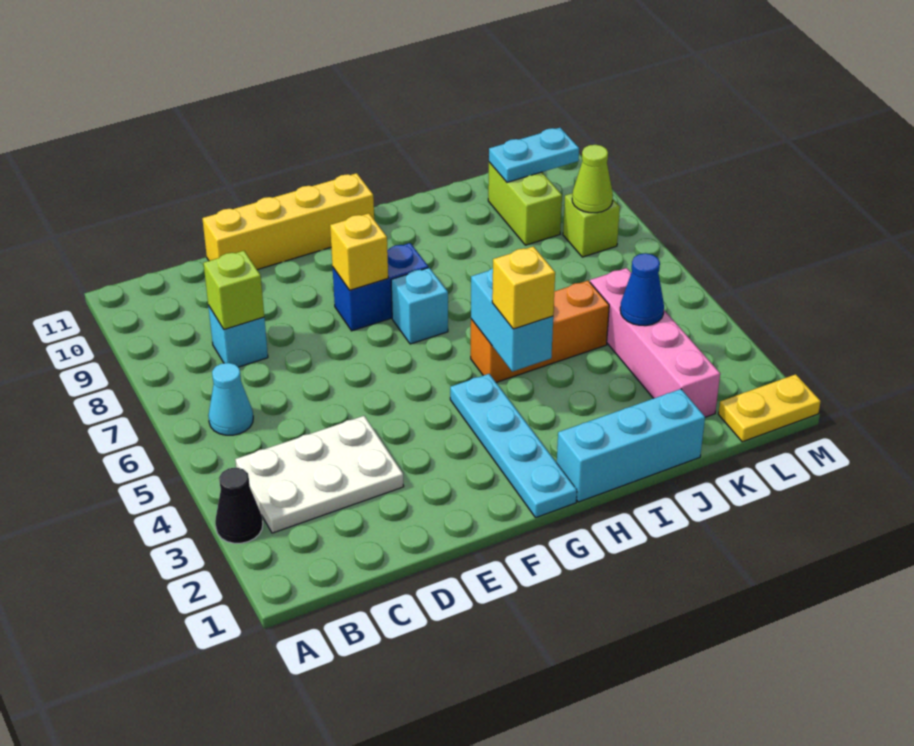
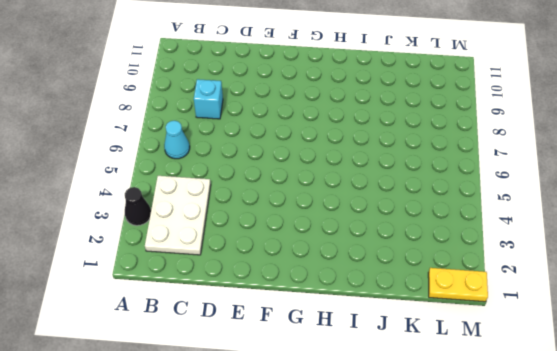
white plate B2:C4 level 1 -> white plate B3:D4 level 1
none -> yellow brick D11:G11 level 1
none -> blue brick F8:G8 level 1
none -> cyan plate G1:G4 level 1

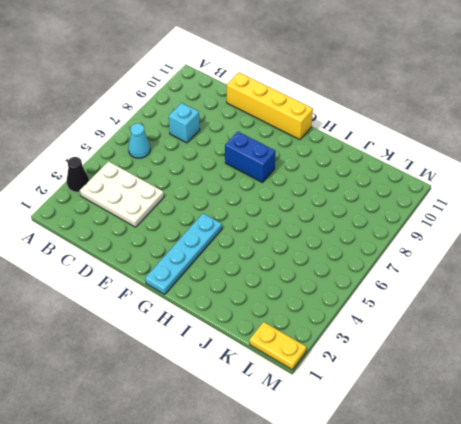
none -> cyan brick G7 level 1
none -> cyan brick H1:J1 level 1
none -> orange brick H5:J5 level 1

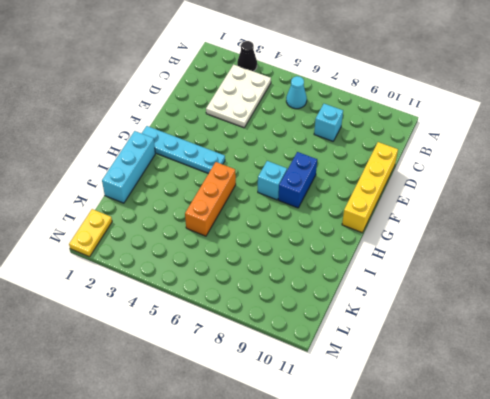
none -> pink brick K2:K5 level 1
none -> lime brick K9:K10 level 1
none -> lime brick L8 level 1

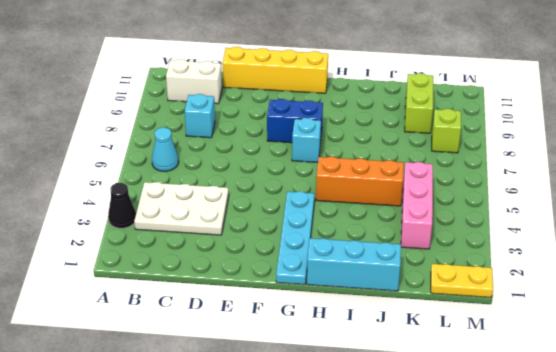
white brick B10:C10 level 1 -> none
pink brick K3:K5 level 1 -> pink brick K2:K5 level 1
none -> lime brick C8 level 2
none -> yellow brick F8 level 2
none -> cyan brick H4:H5 level 2

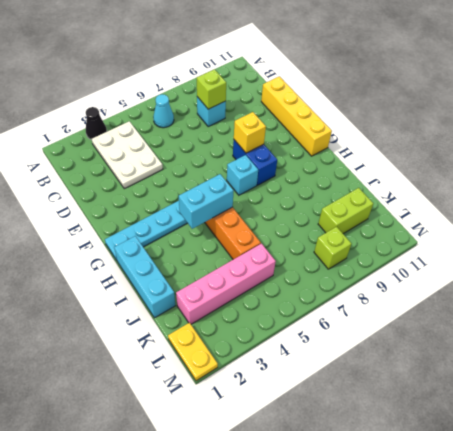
none -> blue cone K4 level 2
none -> cyan plate K10:L10 level 2
none -> lime cone L8 level 2

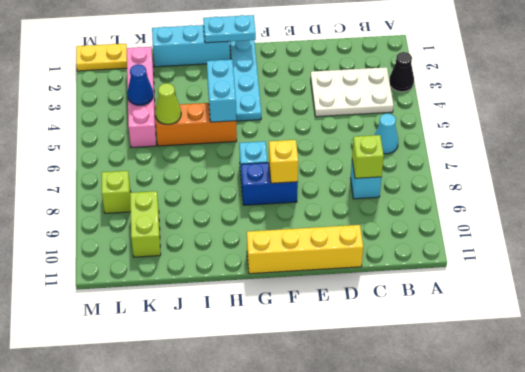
cyan plate G1:H1 level 2 -> cyan plate K10:L10 level 2
lime cone J5 level 2 -> lime cone L8 level 2
none -> yellow brick H4 level 3

